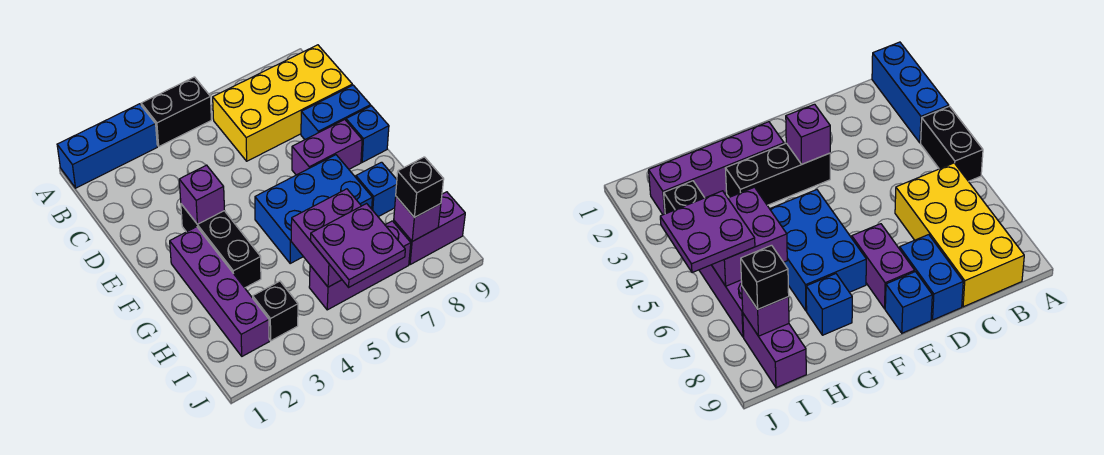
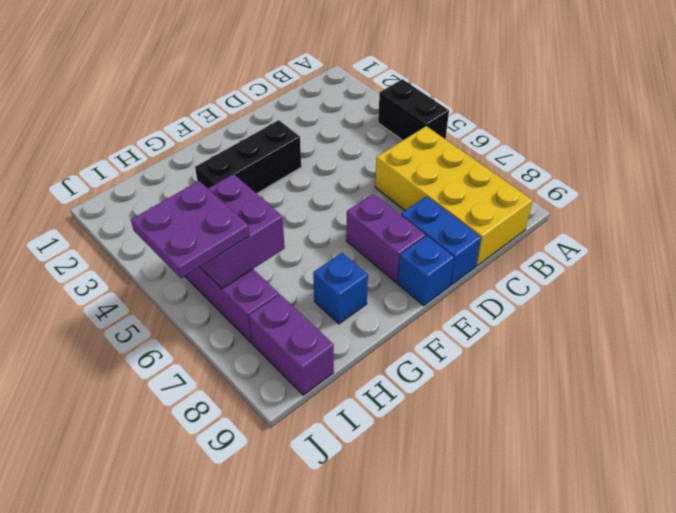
none -> blue brick A1:A3 level 1
none -> purple brick F2:I2 level 1
none -> blue brick F5:G7 level 1

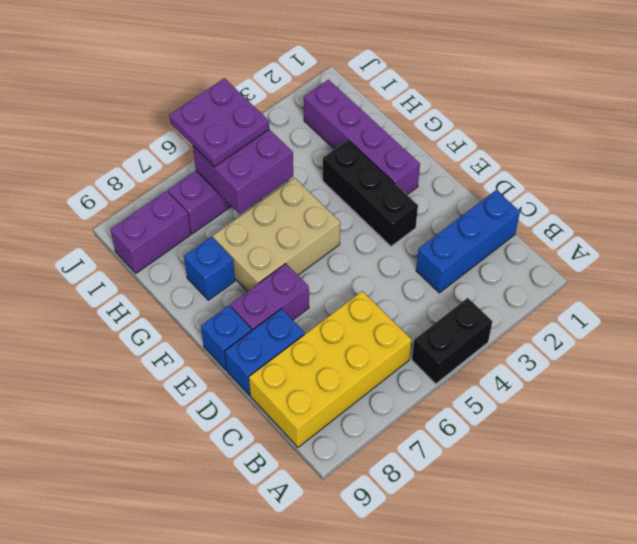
blue brick C1:C3 level 1 -> blue brick A1:A3 level 1
tan brick F5:G7 level 1 -> blue brick F5:G7 level 1
none -> black brick I3 level 1
none -> purple brick E3 level 2
none -> purple brick I8 level 2

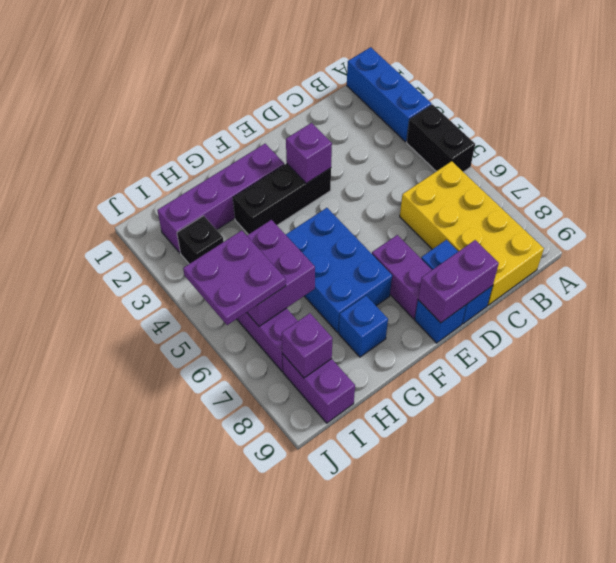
purple brick D9:E9 level 2 -> none
none -> black brick I8 level 3

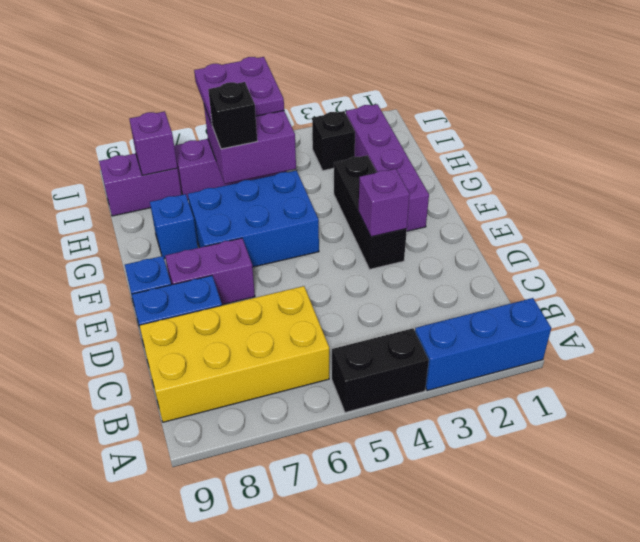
black brick H6 level 3 -> black brick I8 level 3

